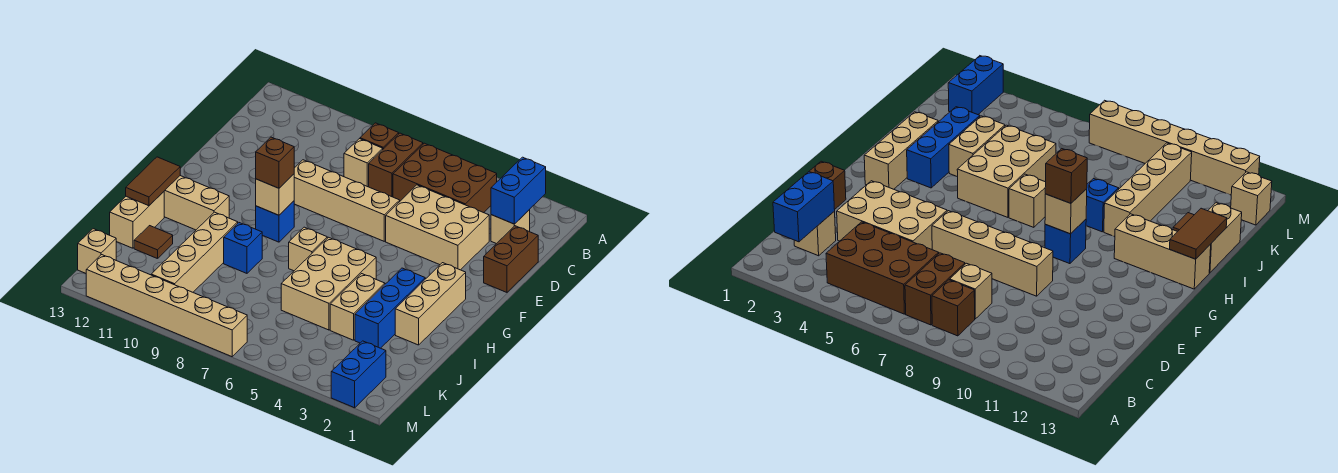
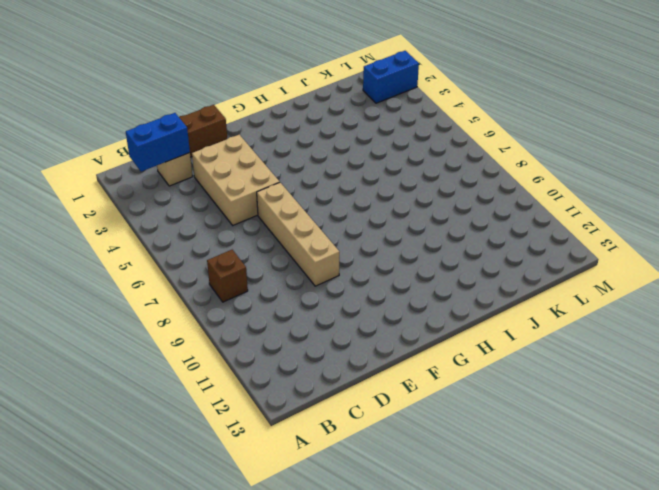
none -> brown brick B4:C6 level 1
none -> brown brick B7:C7 level 1
none -> tan brick C8 level 1

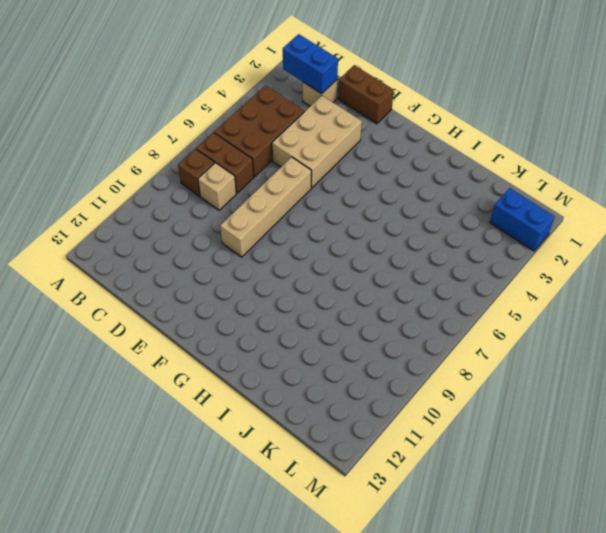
none -> tan brick G2:I2 level 1
none -> blue brick G9 level 1
none -> blue brick H3:J3 level 1

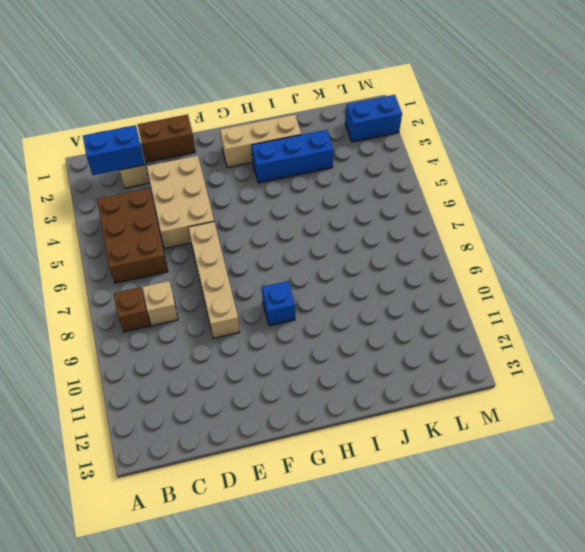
none -> brown brick B7:C7 level 1
none -> tan brick H5:J6 level 1
none -> tan brick H7 level 1

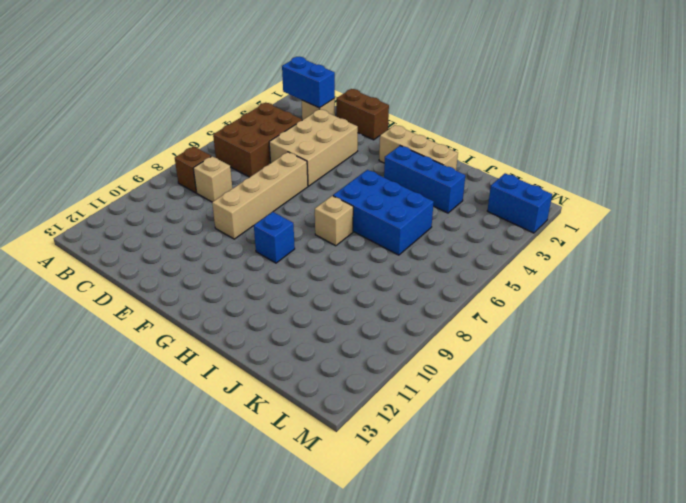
blue brick H5:J6 level 1 -> tan brick H5:J6 level 1
none -> brown brick B7:C7 level 1
none -> tan brick H11:H13 level 1
none -> tan brick I4:J4 level 1

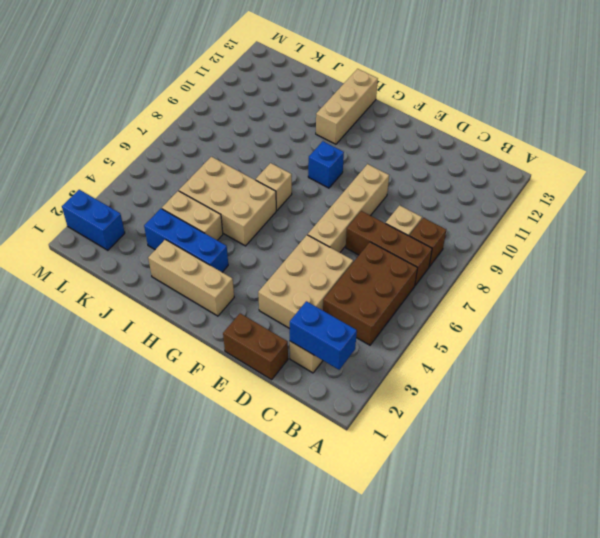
brown brick B7:D7 level 1 -> brown brick B7:C7 level 1
none -> blue brick I9 level 1
none -> tan brick I10:L10 level 1
none -> tan brick I13:J13 level 1

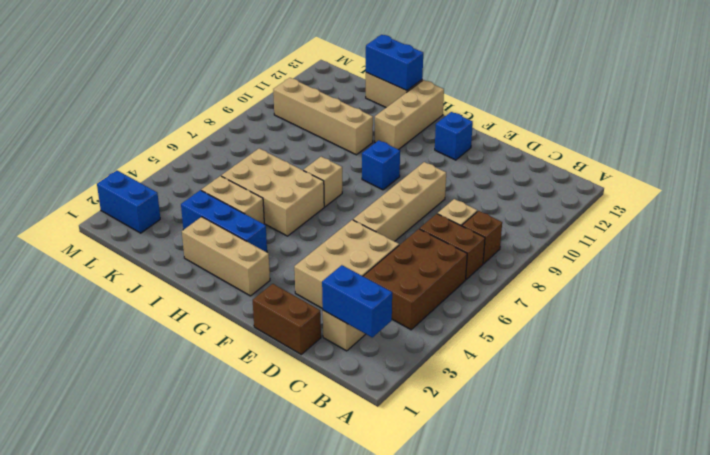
blue brick F12 level 1 -> blue brick I9 level 1
blue brick I13:J13 level 2 -> brown tile H13:I13 level 2
none -> brown tile J12 level 1
none -> tan brick L13 level 1
none -> tan brick M7:M12 level 1

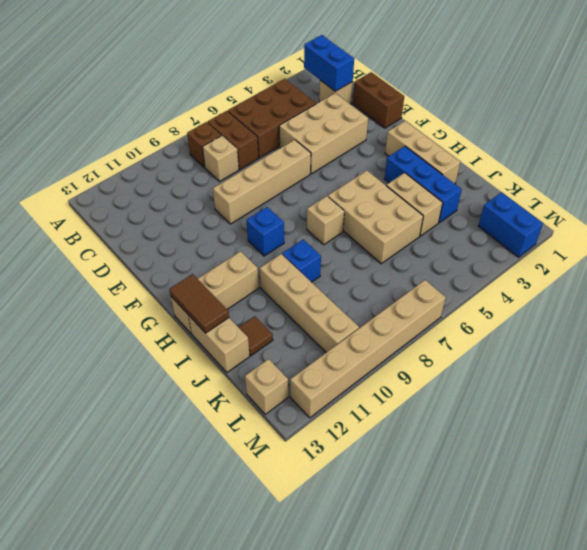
none -> tan brick G9 level 2
none -> brown brick G9 level 3

